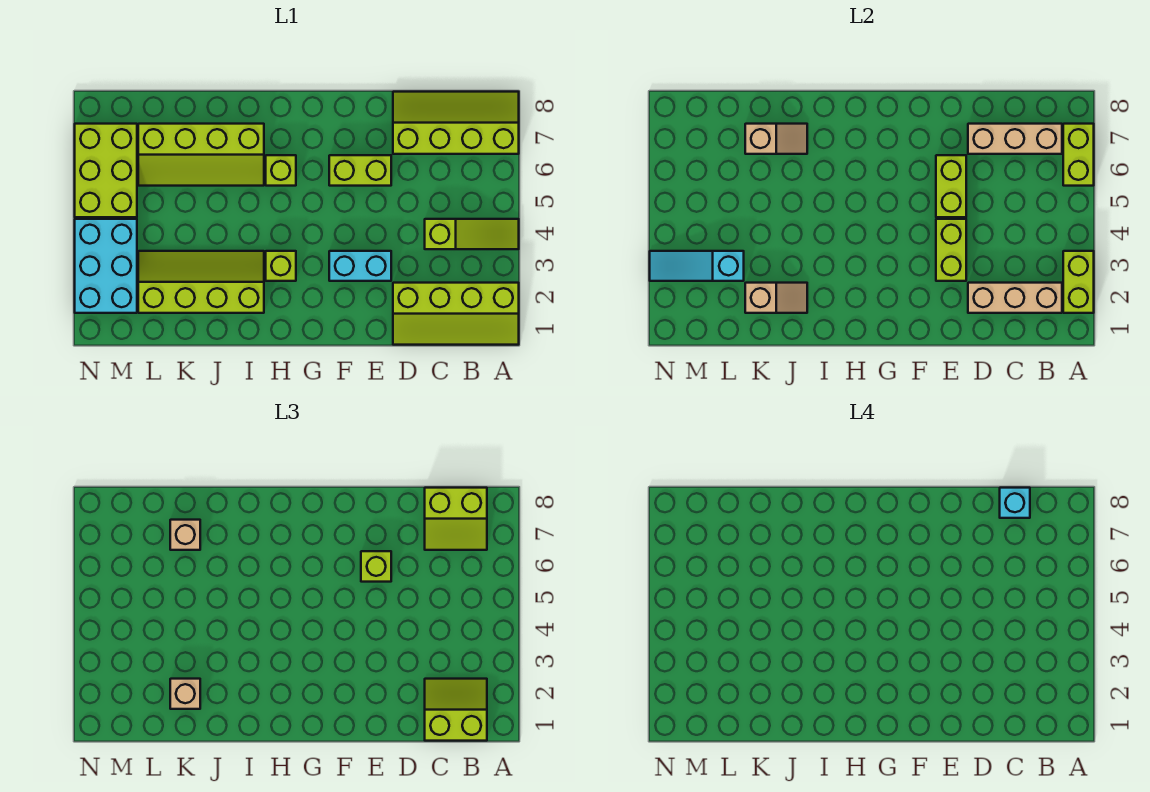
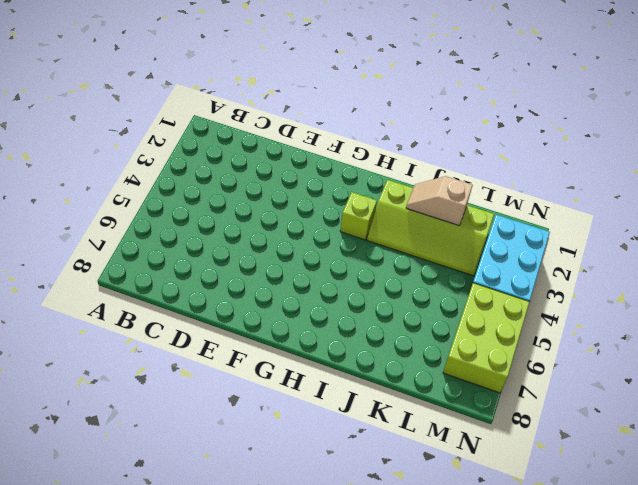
none -> lime slope A1:D2 level 1 top 2
none -> lime slope A4:C4 level 1 top C
none -> lime slope A7:D8 level 1 top 7

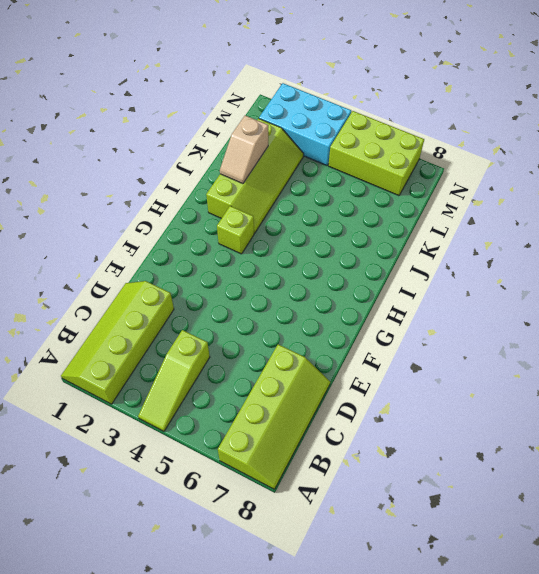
none -> cyan brick E3:F3 level 1
none -> lime brick E6:F6 level 1
none -> lime brick H6 level 1

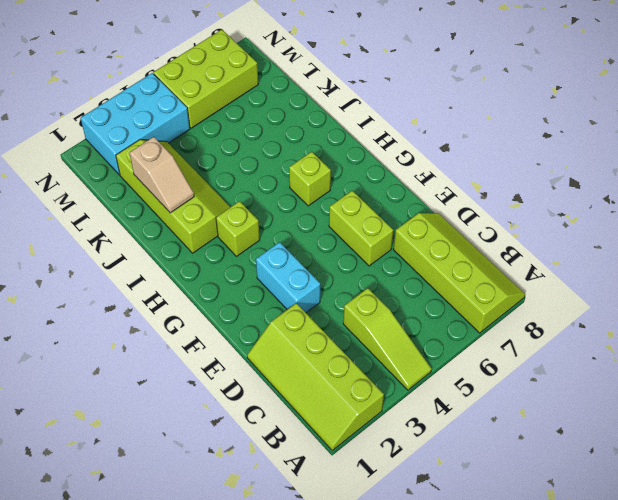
none -> lime slope I6:L7 level 1 top 7
none -> lime brick A2:A3 level 2
none -> lime brick A6:A7 level 2

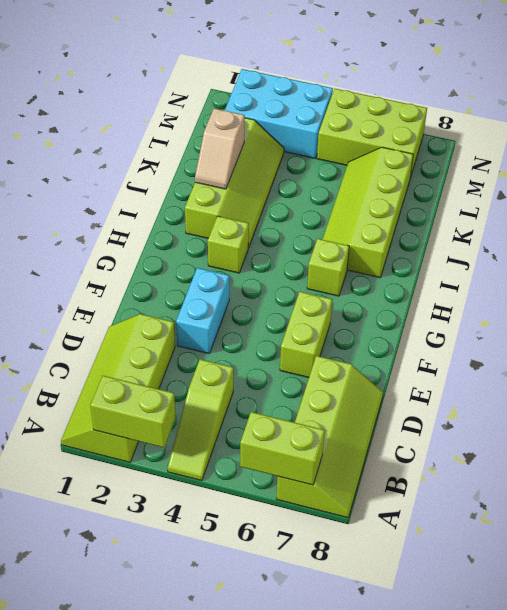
none -> tan brick B2:D2 level 2
none -> tan brick B7:D7 level 2
none -> lime brick E3:E4 level 2

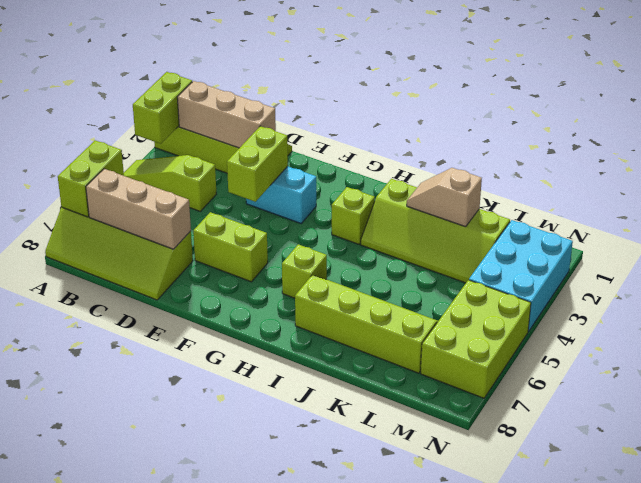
none -> lime brick E5:E6 level 2
none -> tan slope J7:K7 level 2 top K
none -> cyan slope L3:N3 level 2 top L

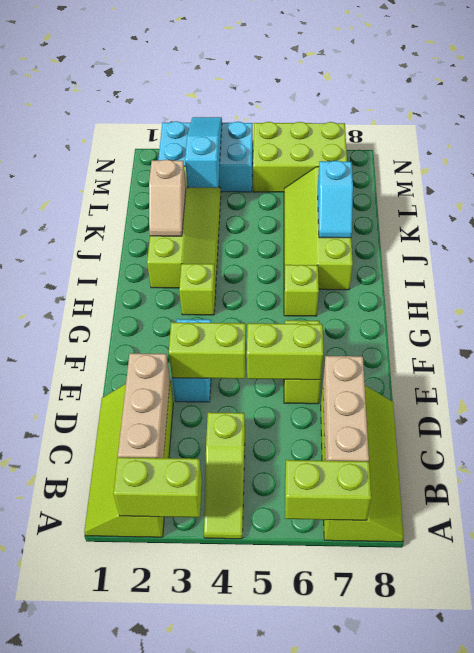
cyan slope J7:K7 level 2 top K -> tan slope J7:K7 level 2 top K
none -> lime slope B1:C2 level 3 top 1
none -> lime slope B7:C8 level 3 top 8
none -> lime brick E6 level 3

